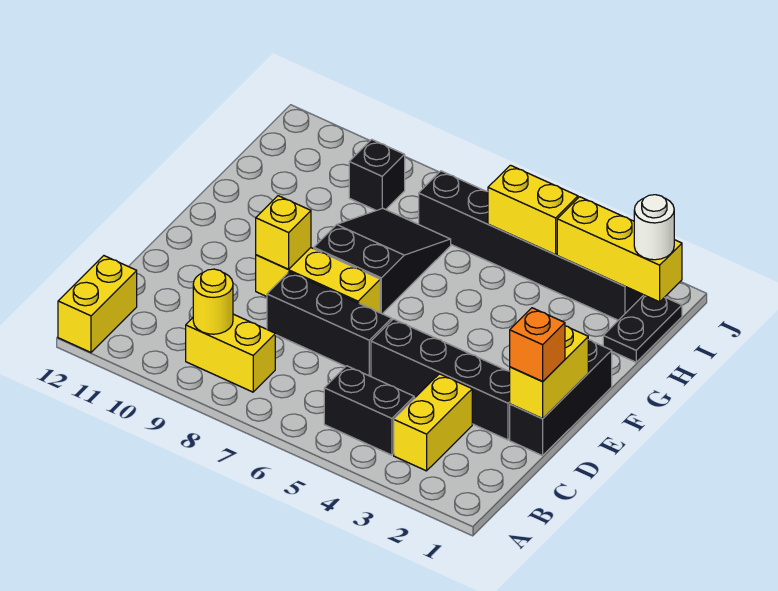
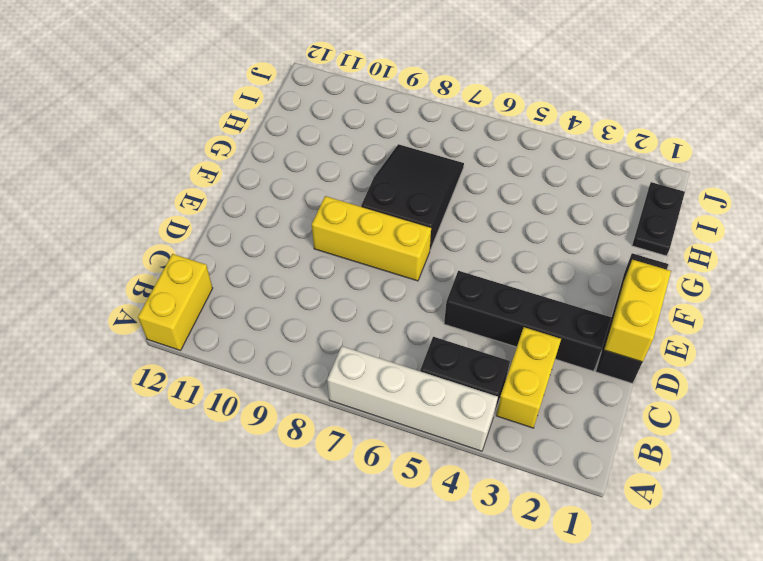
white brick A4:A7 level 1 -> none
none -> yellow brick B8:B9 level 1
none -> black brick D6:D8 level 1
none -> black brick I2:I7 level 1

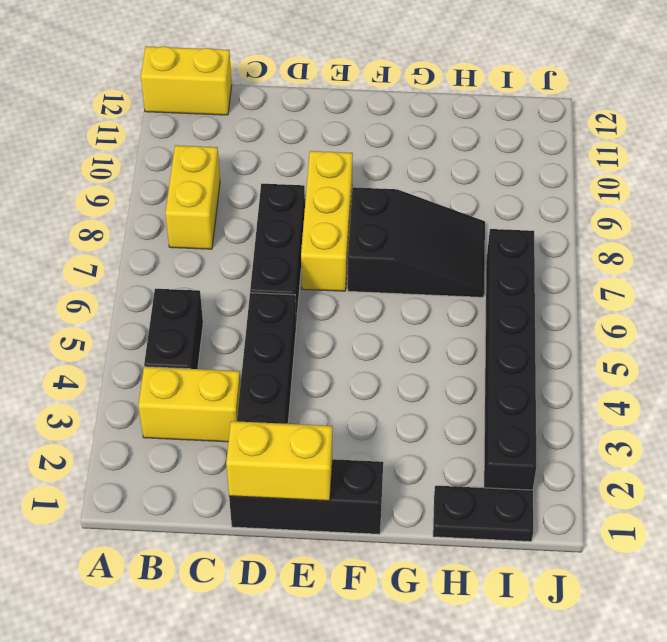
none -> black brick I9 level 1
none -> yellow round brick B9 level 2
none -> yellow brick E9 level 2

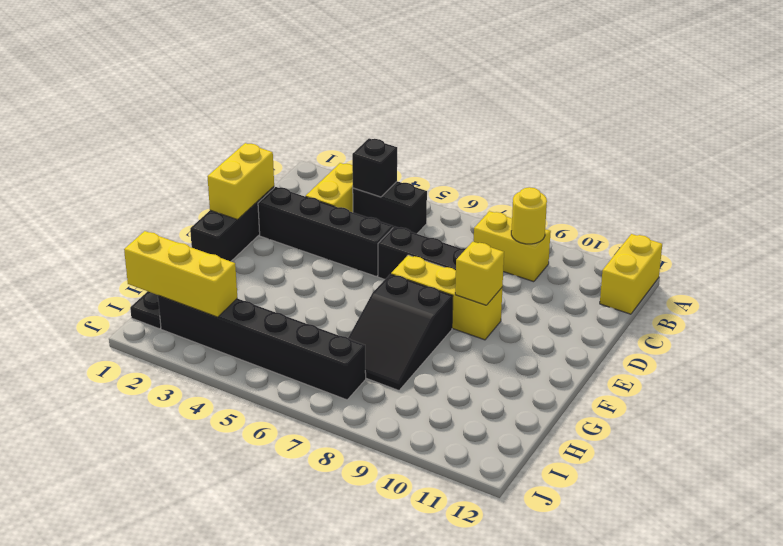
black brick B4 level 2 -> black brick I9 level 1
none -> yellow brick I4:I5 level 2
none -> orange brick D1 level 3
none -> white round brick I1 level 3

